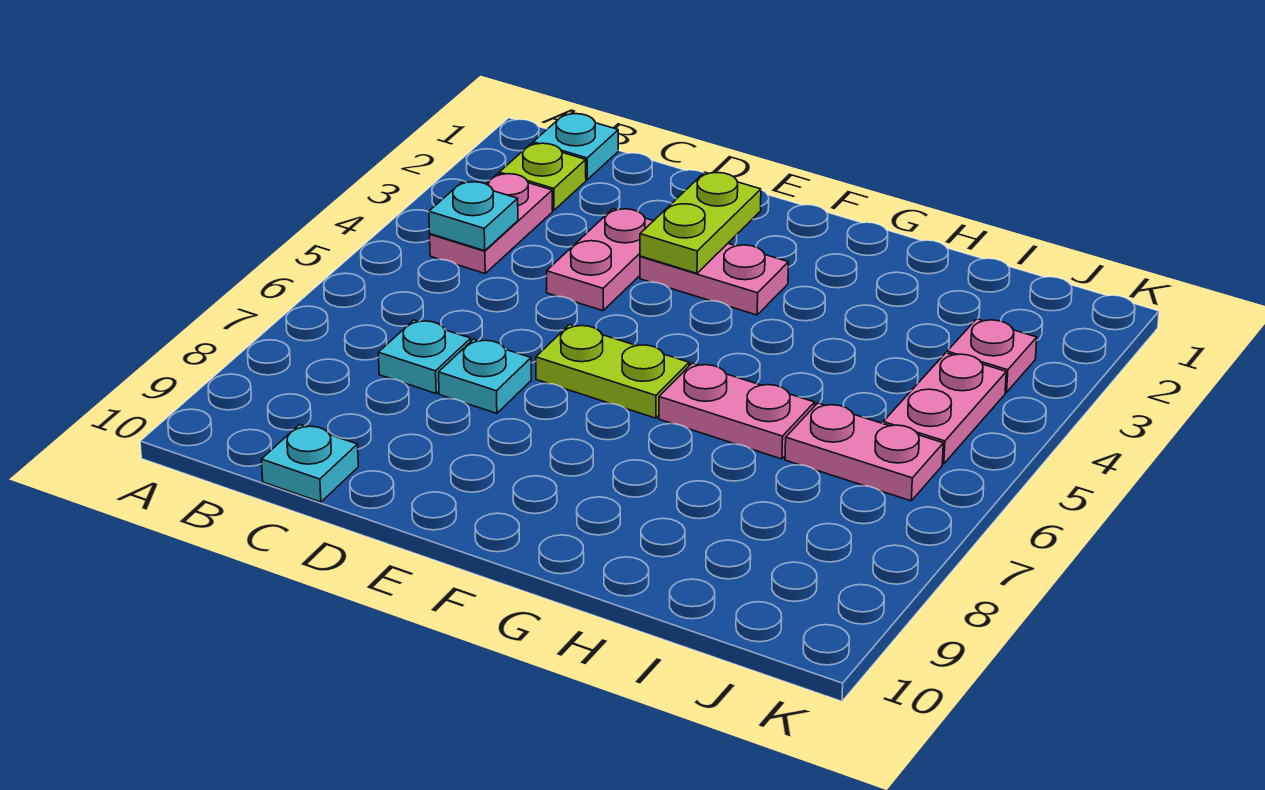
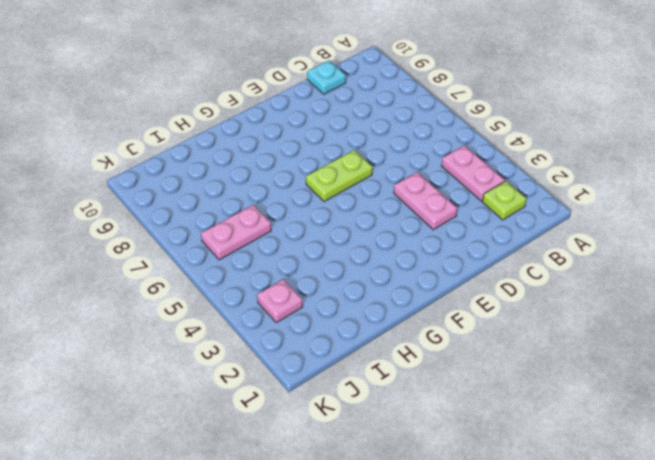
none -> cyan plate B1 level 1
none -> cyan plate C7 level 1
none -> cyan plate D7 level 1

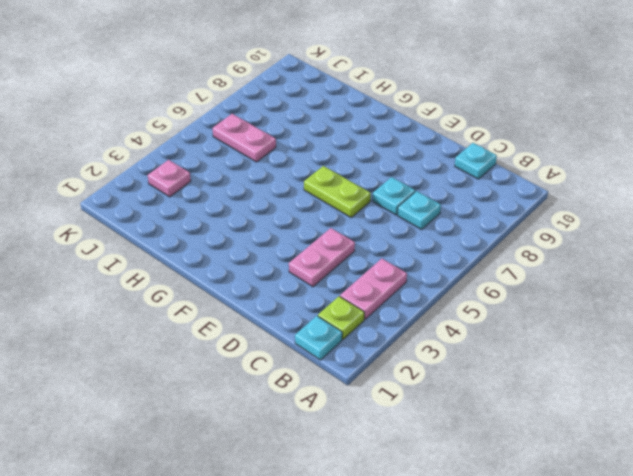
none -> pink plate E3:F3 level 1
none -> pink plate G6:H6 level 1
none -> pink plate J4:J5 level 1

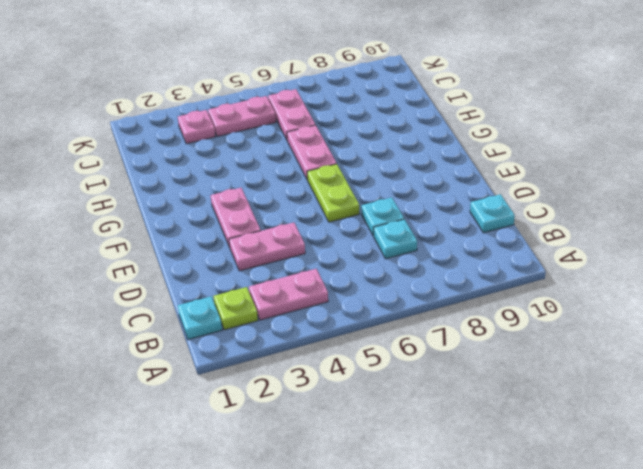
none -> cyan plate B4 level 2
none -> lime plate E2:E3 level 2

